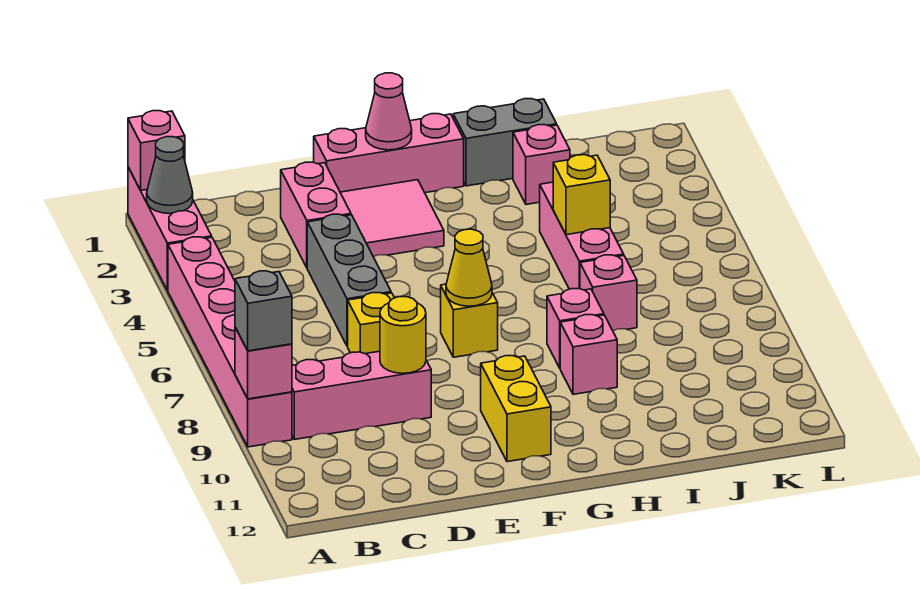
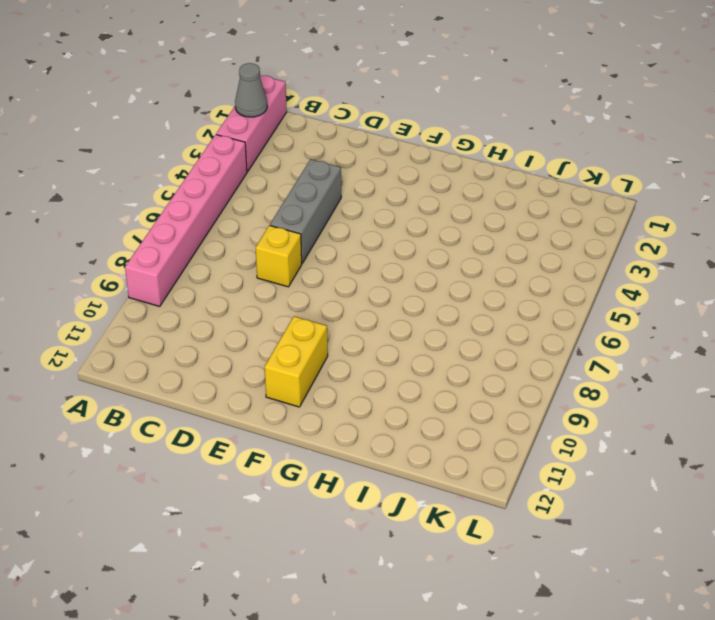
none -> pink brick B9:D9 level 1
none -> pink brick D2:D3 level 1
none -> pink brick E1:G1 level 1

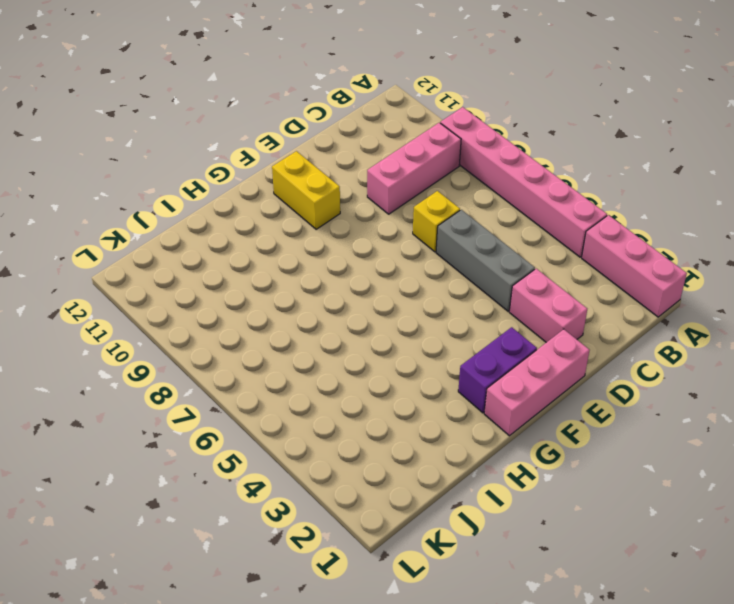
purple brick F2:G2 level 1 -> pink tile E2:F3 level 1
none -> yellow brick F7 level 1
none -> grey brick H1:I1 level 1
none -> pink brick H8 level 1

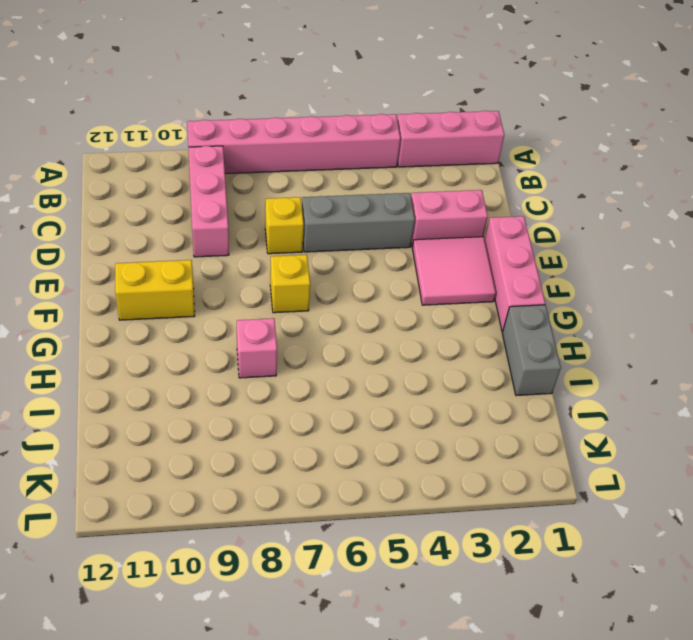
none -> pink brick H9 level 1
none -> pink brick I2 level 1
none -> pink brick I4:I6 level 1

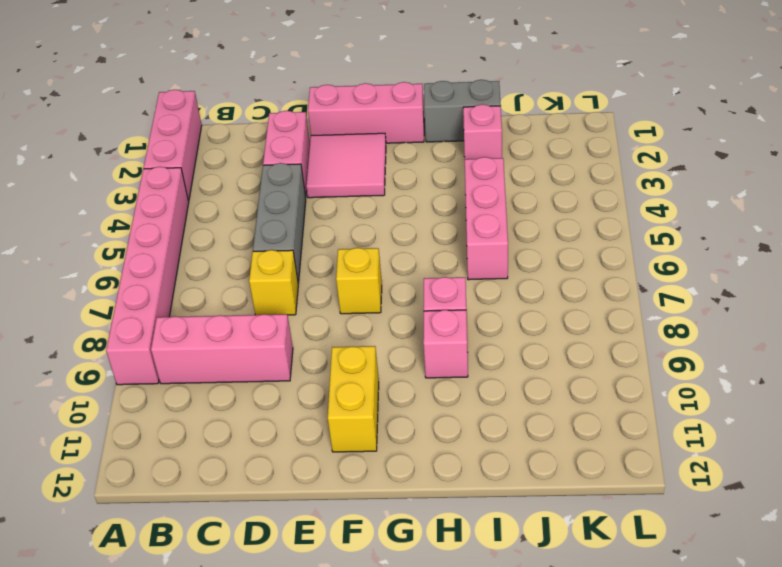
none -> pink brick I7 level 1
none -> pink brick A1 level 2
none -> grey cone A2 level 2

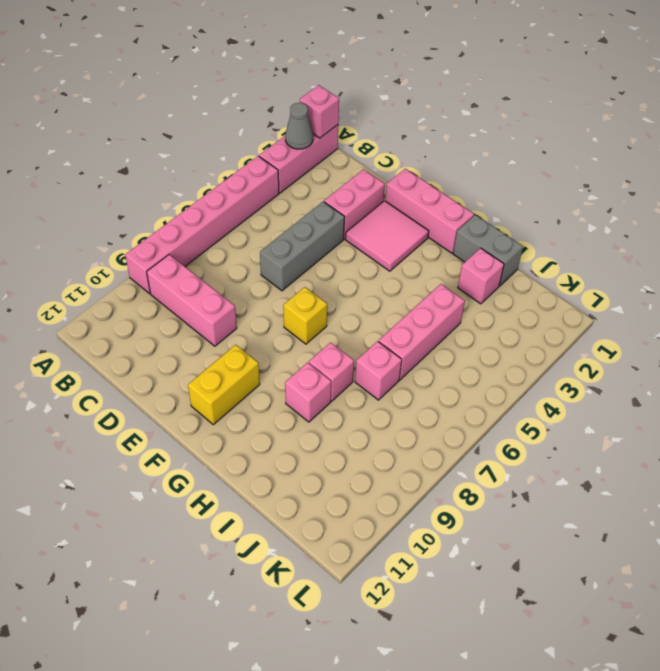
none -> yellow brick D7 level 1
none -> pink brick A9 level 2
none -> yellow round brick D9 level 2

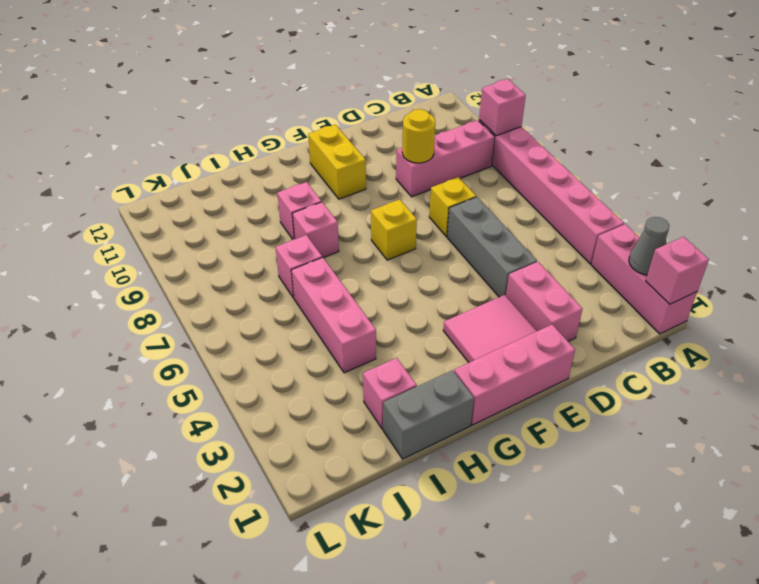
none -> pink cone F1 level 2
none -> yellow cone F7 level 2
none -> yellow brick I5 level 2

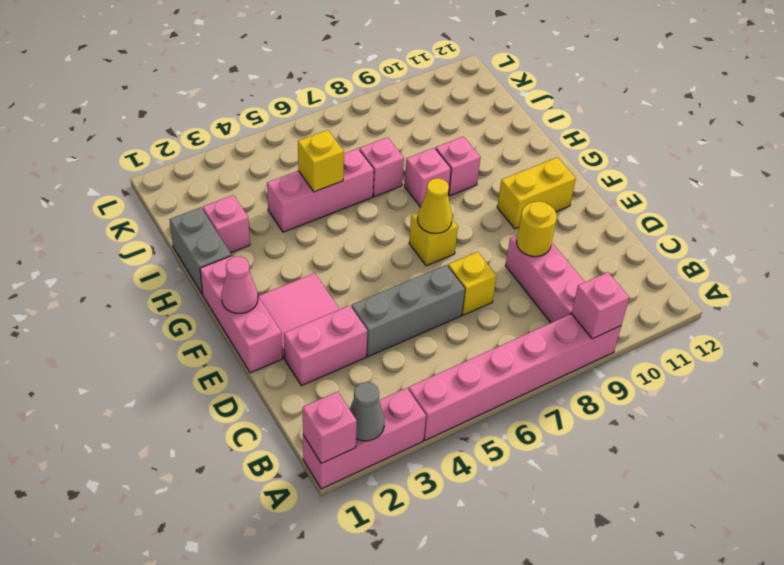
none -> grey brick A9 level 3

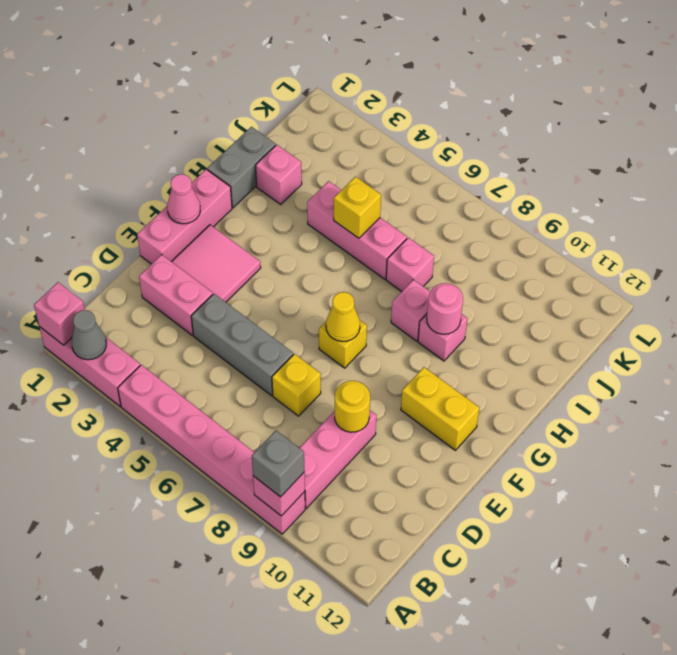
pink round brick H9 level 2 -> none

